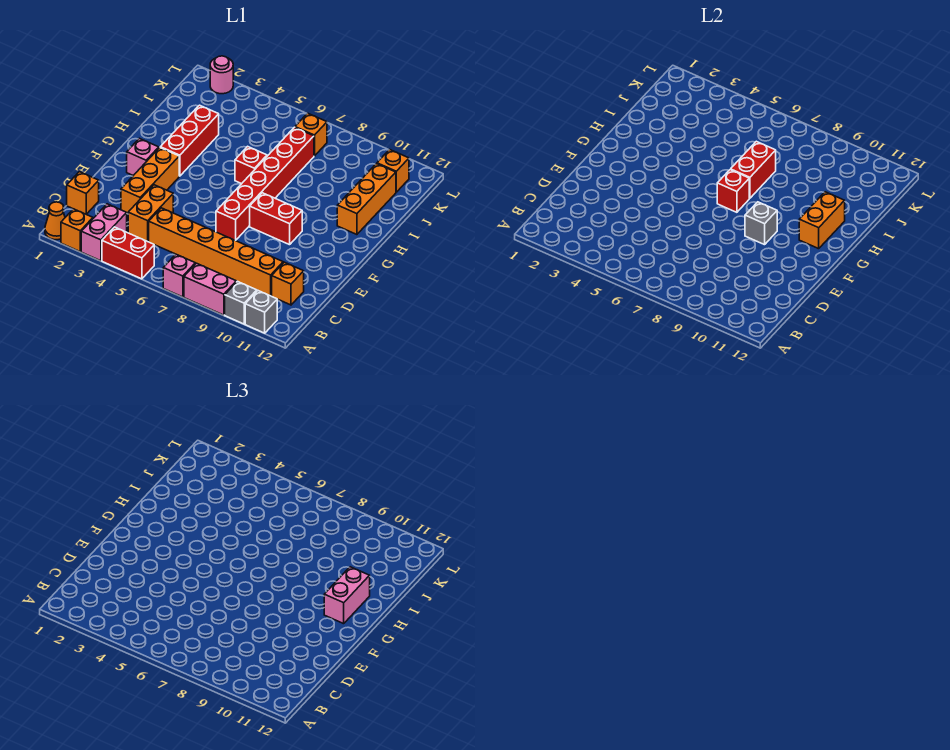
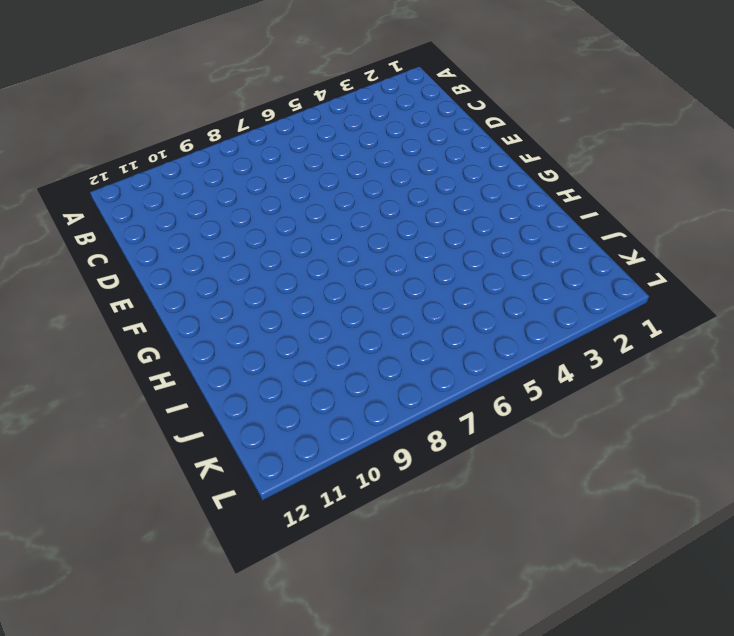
none -> orange cone A1 level 1
none -> orange brick A2 level 1
none -> pink brick A3:B3 level 1

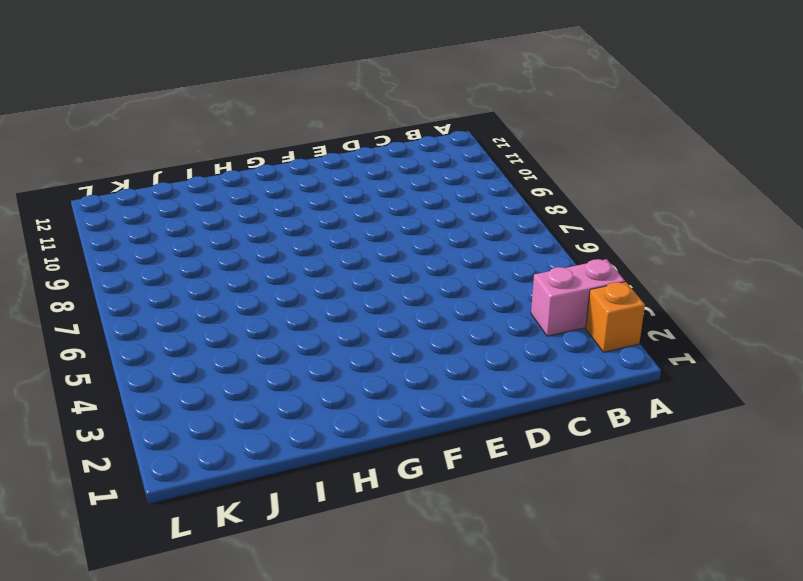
none -> orange cone A1 level 1
none -> red brick A4:A5 level 1
none -> pink brick A7 level 1

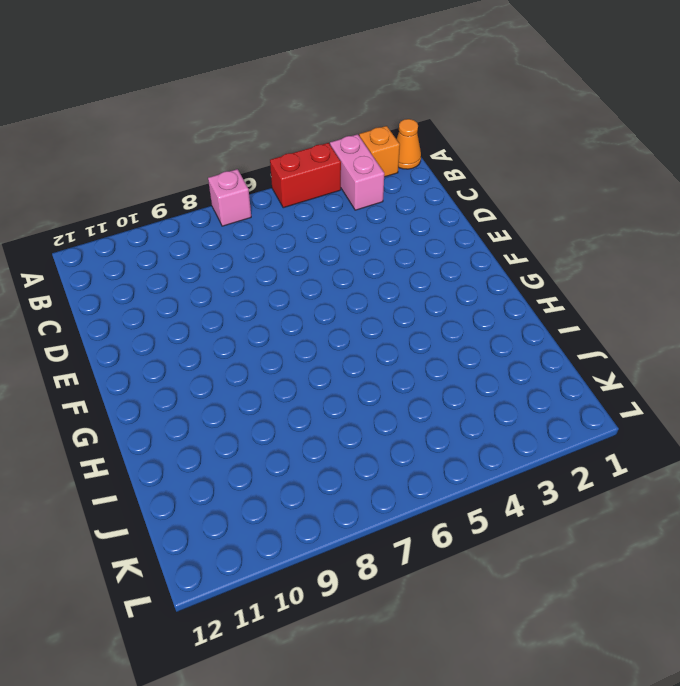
none -> pink brick A8:A9 level 1
none -> grey brick A10 level 1
none -> grey brick A11 level 1

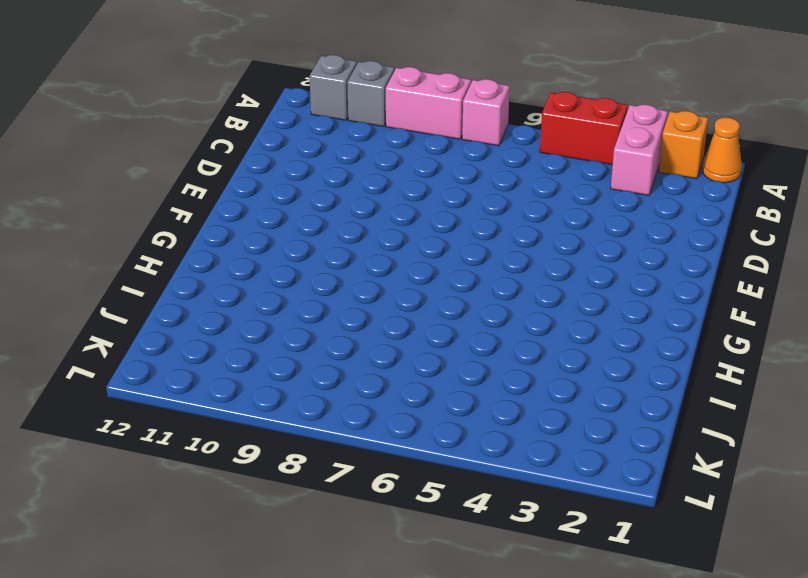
none -> orange brick C1 level 1
none -> orange brick C4:D4 level 1
none -> orange brick C5:C10 level 1

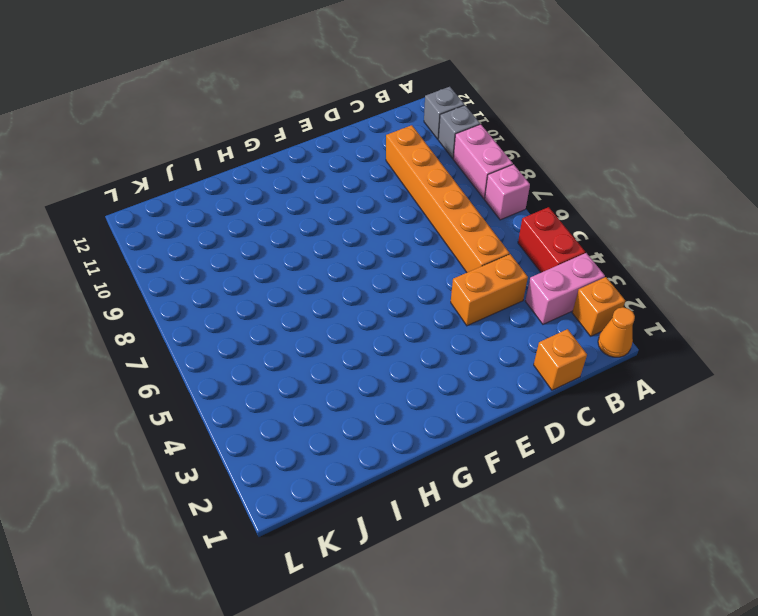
none -> orange brick C11 level 1
none -> orange brick D3:F3 level 1
none -> red brick E7:J7 level 1

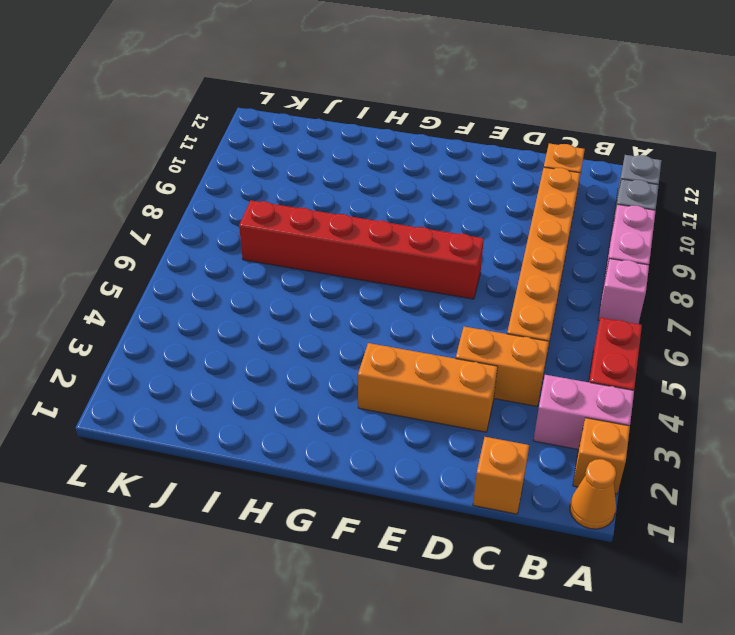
none -> pink brick F2 level 1
none -> red brick F8:F9 level 1
none -> red brick G3:I3 level 1

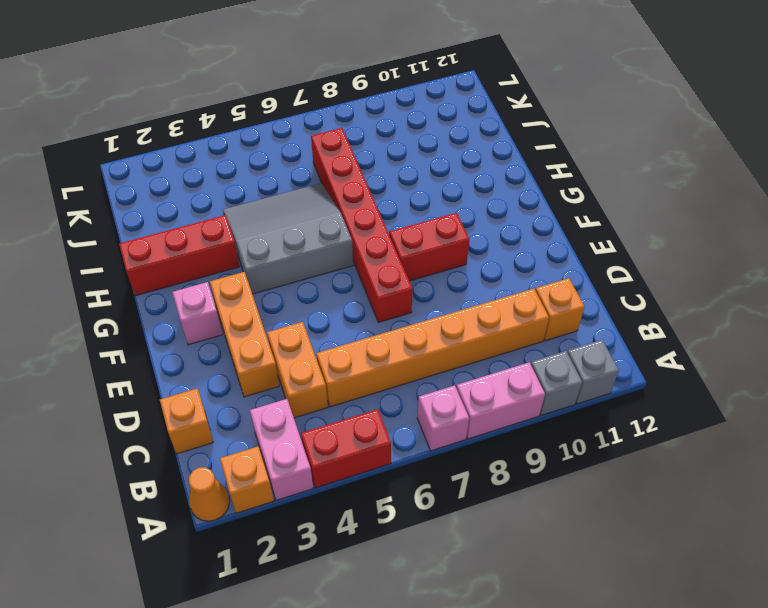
grey slope G4:I6 level 1 top G -> red brick H6 level 1
red brick H1:H3 level 1 -> red brick G3:I3 level 1
none -> orange brick H11:J11 level 1
none -> orange brick K7 level 1
none -> orange brick K11 level 1

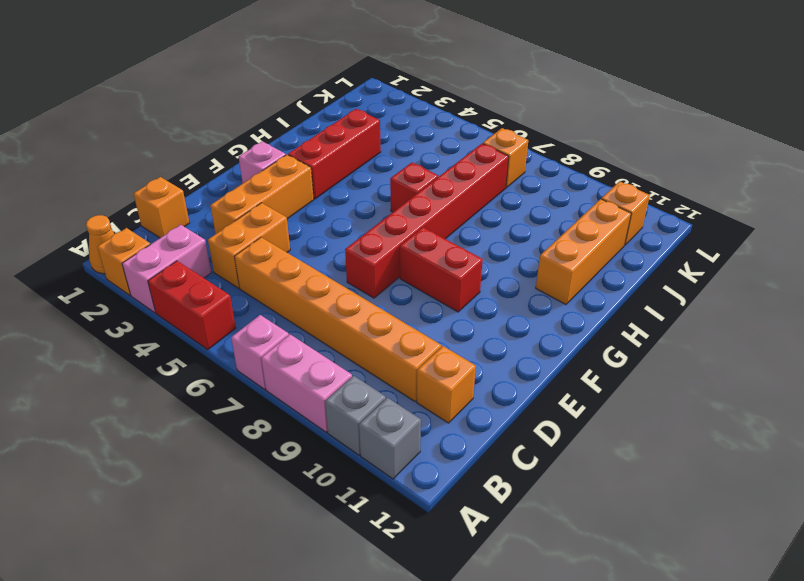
none -> pink round brick L2 level 1
none -> grey brick F9 level 2
none -> red brick G7 level 2

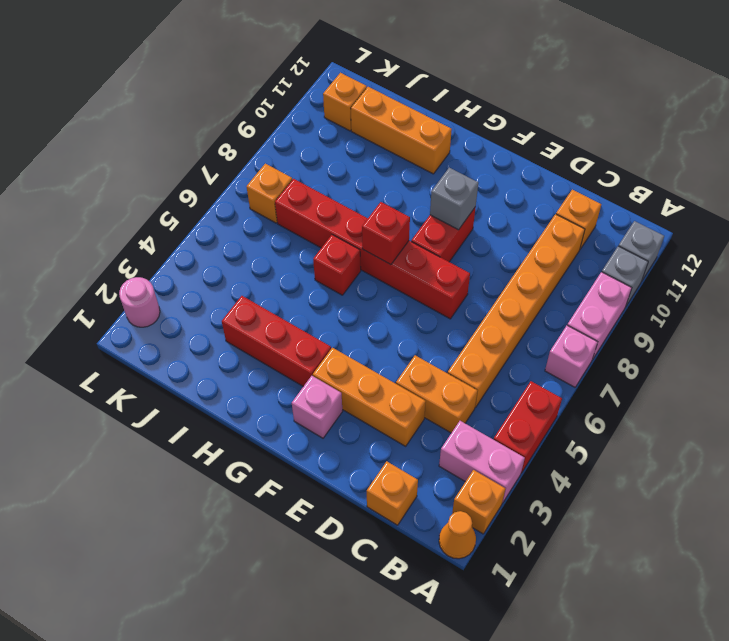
none -> orange brick G11:H11 level 2
none -> red brick H7:I7 level 2
none -> pink brick G11:H11 level 3

